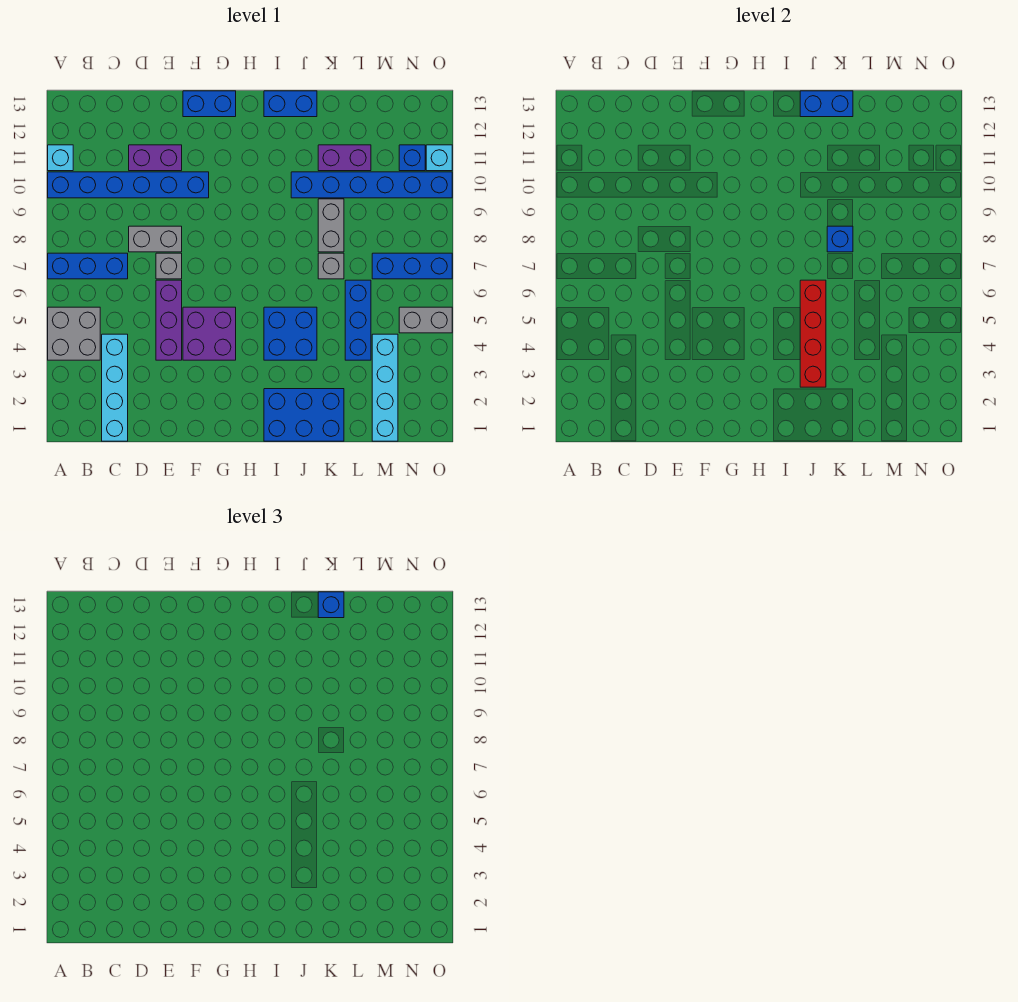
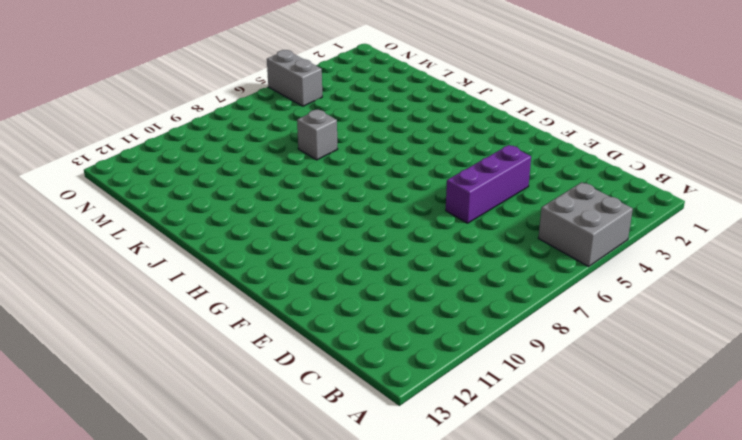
none -> blue brick A7:C7 level 1
none -> blue brick A10:F10 level 1
none -> cyan brick A11 level 1

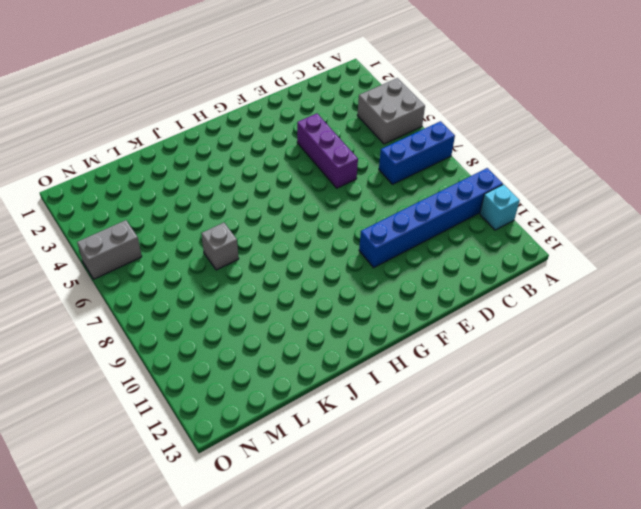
none -> cyan brick C1:C4 level 1
none -> grey brick D8:E8 level 1
none -> purple brick D11:E11 level 1

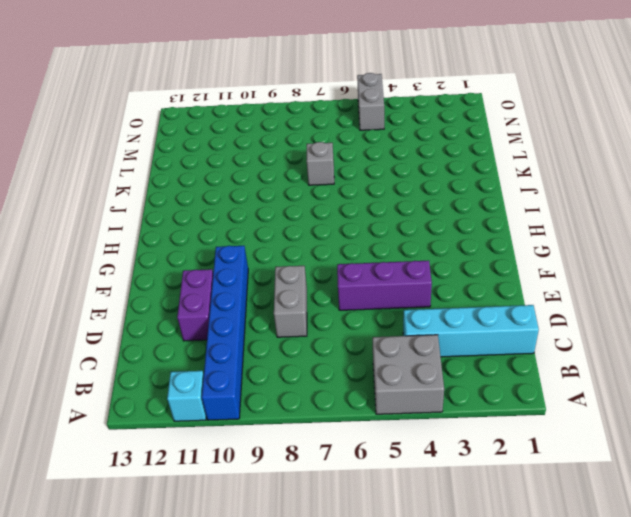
none -> blue brick A7:C7 level 1
none -> grey brick E7 level 1
none -> purple brick F4:G5 level 1

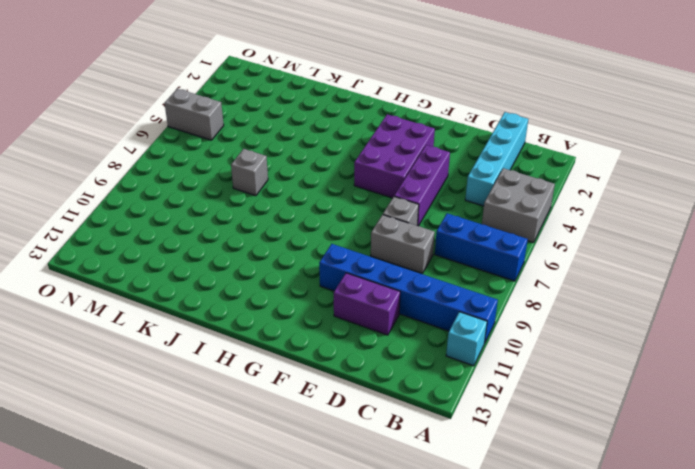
purple brick F3:G5 level 1 -> purple brick F4:G5 level 1
none -> blue brick F13:G13 level 1
none -> blue brick I1:K2 level 1
none -> blue brick I4:J5 level 1

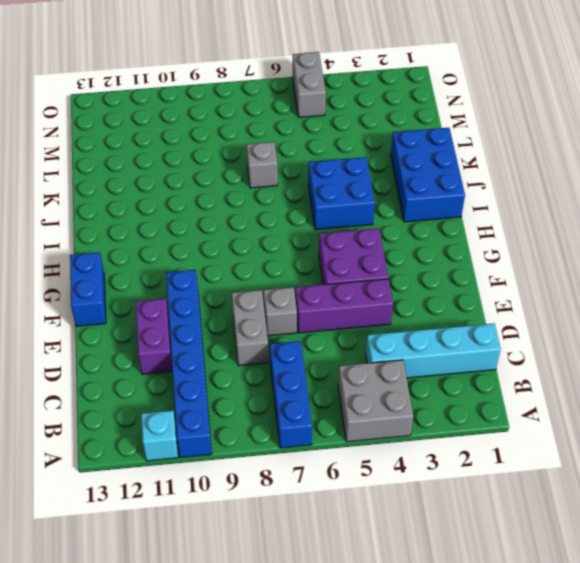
none -> blue brick I13:J13 level 1
none -> blue brick J10:O10 level 1
none -> grey brick K8:K9 level 1

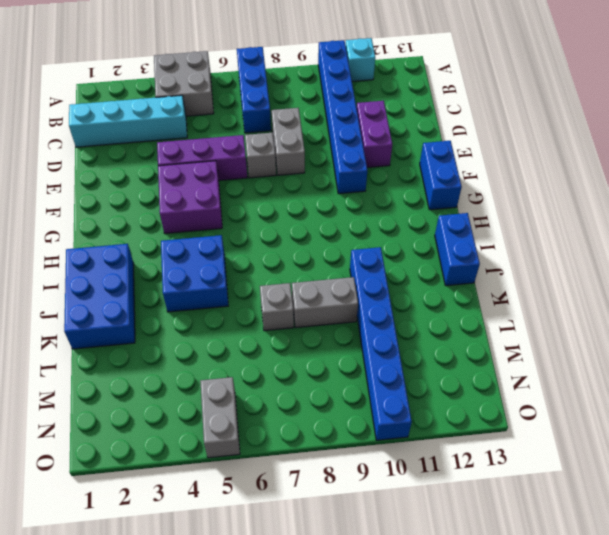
none -> purple brick K11:L11 level 1
none -> blue brick L4:L6 level 1
none -> cyan brick M1:M4 level 1

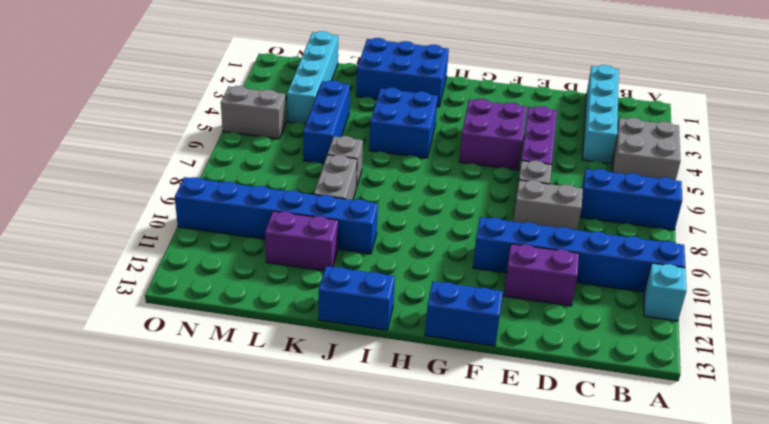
none -> blue brick M7:O7 level 1
none -> blue brick N11 level 1
none -> cyan brick O11 level 1

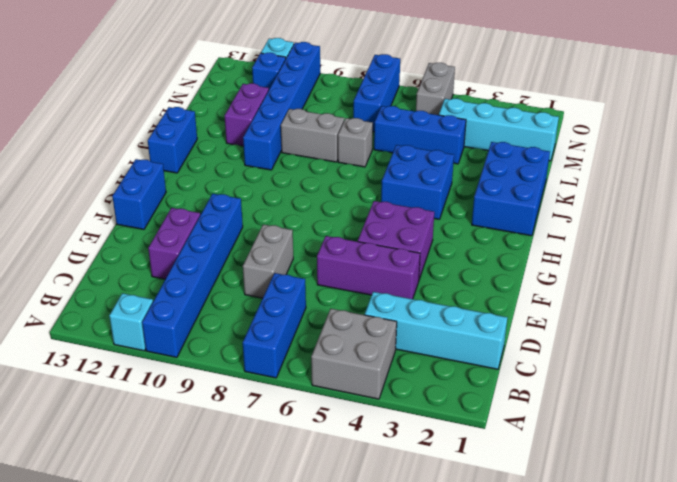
none -> grey brick E7 level 1
none -> red brick J3:J6 level 2
none -> blue brick J13:K13 level 2

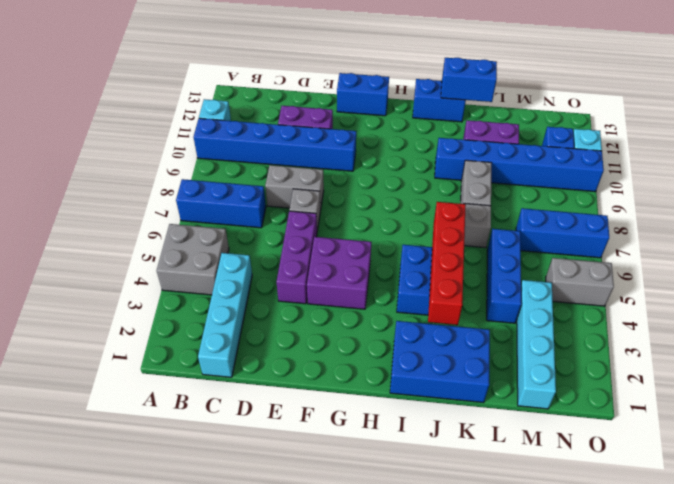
none -> blue brick K8 level 2
none -> blue brick K13 level 3

